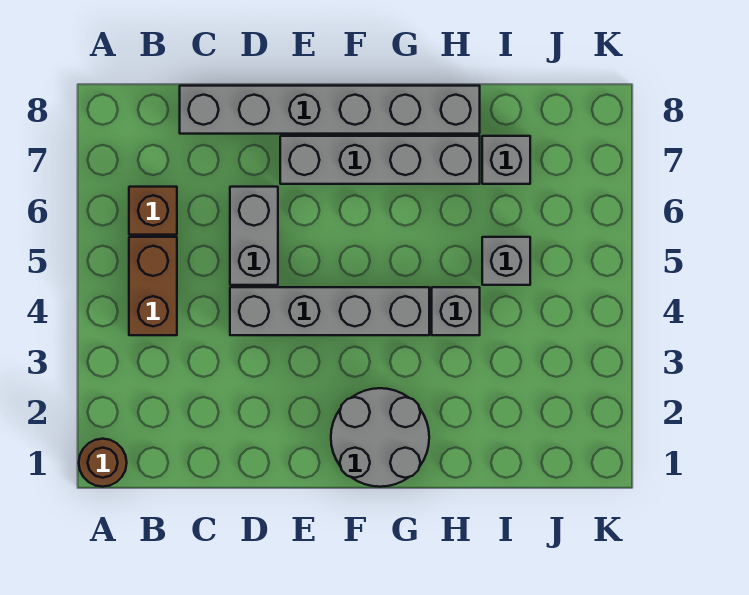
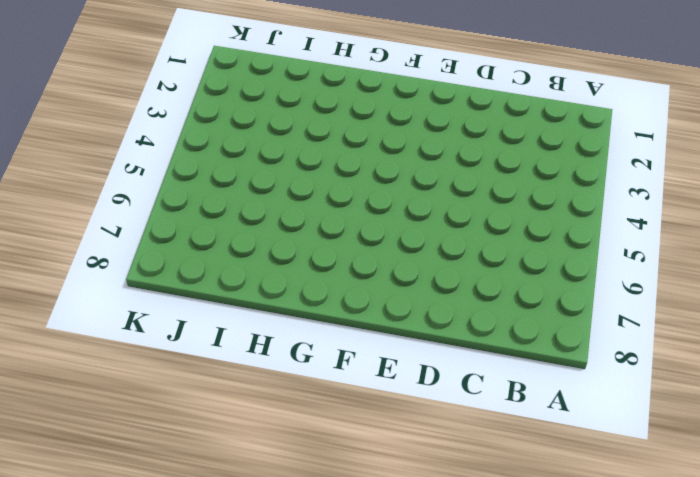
none -> brown round brick A1 level 1
none -> brown brick B4:B5 level 1

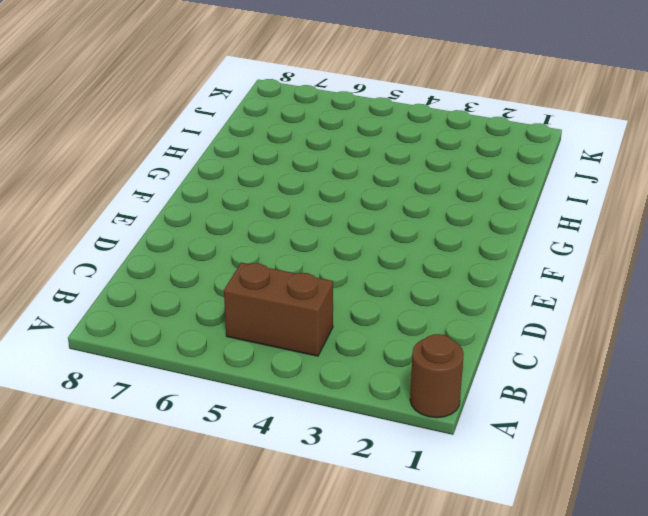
none -> brown brick B6 level 1
none -> grey brick C8:H8 level 1

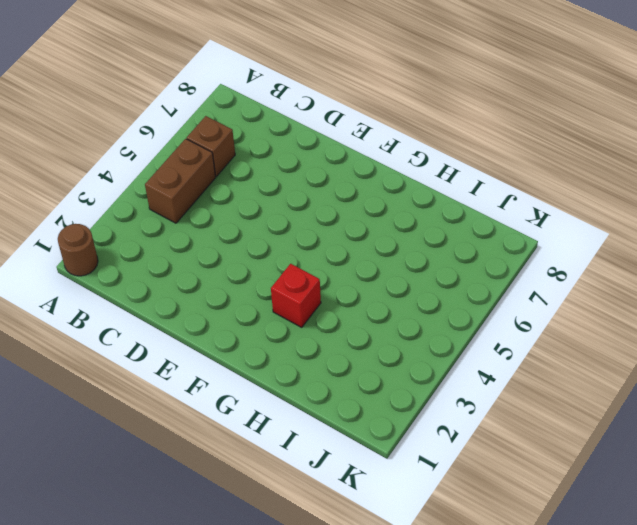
red brick G3 level 1 -> none
none -> grey brick C8:H8 level 1
none -> grey brick D4:G4 level 1

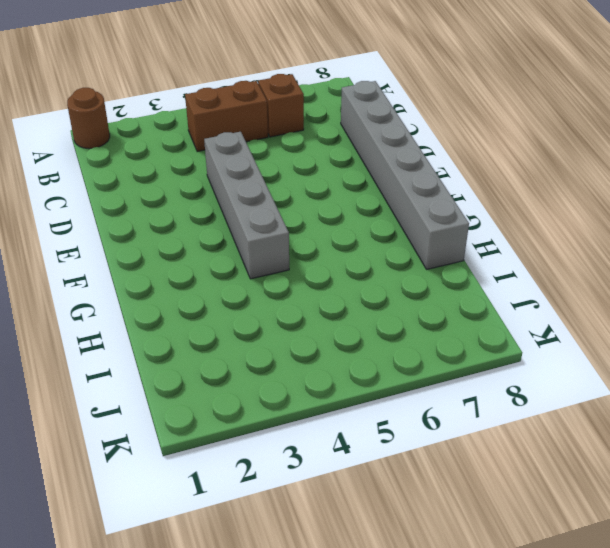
none -> grey brick D5:D6 level 1
none -> grey brick E7:H7 level 1

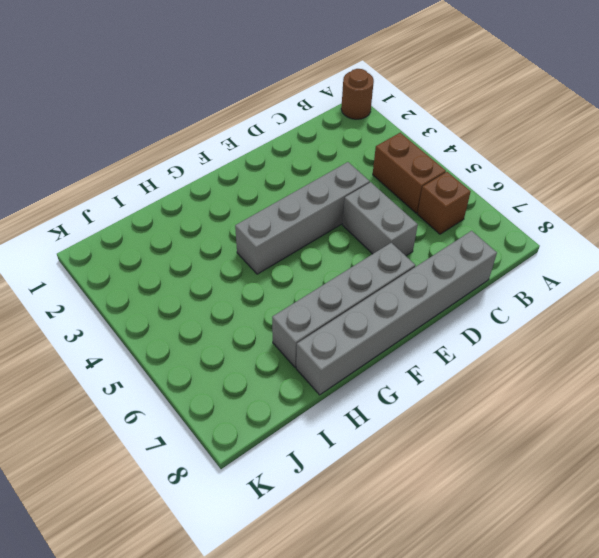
none -> grey round brick F1:G2 level 1
none -> grey brick H4 level 1

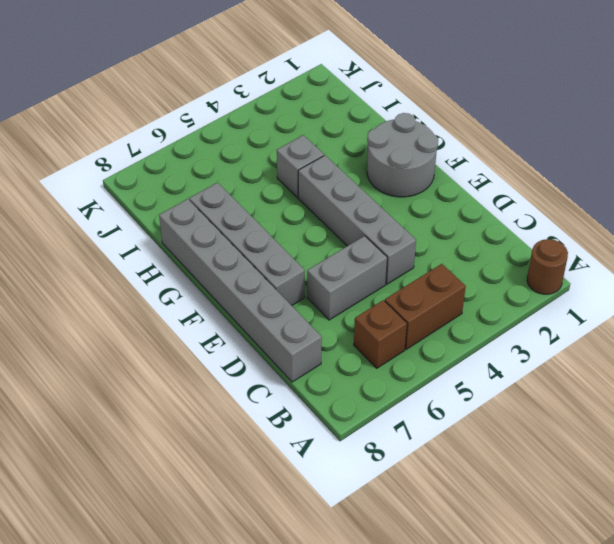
none -> grey brick I5 level 1
none -> grey brick I7 level 1

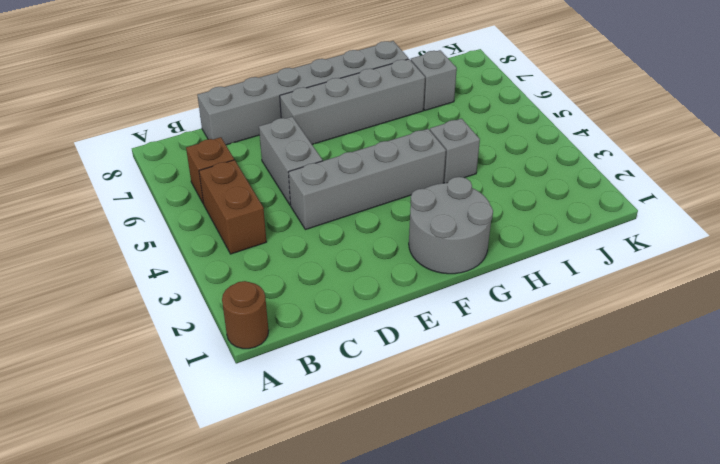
none -> grey brick I5 level 1

